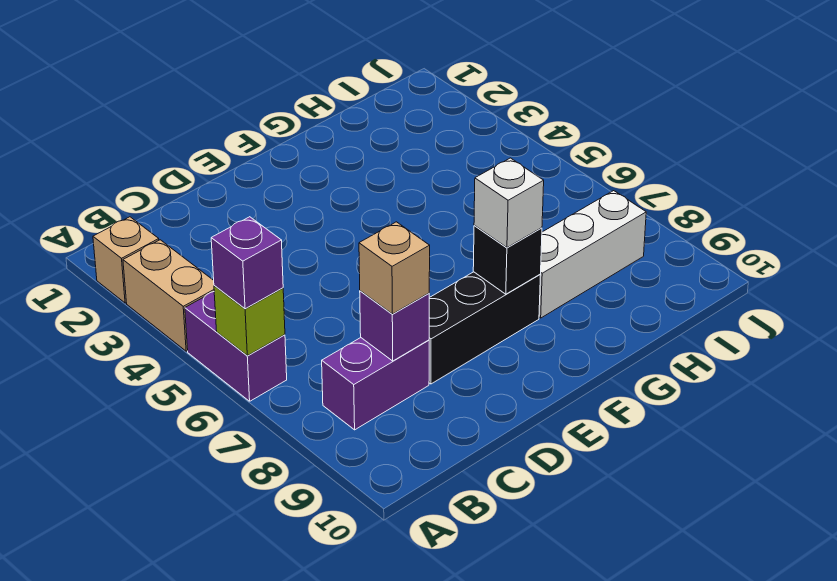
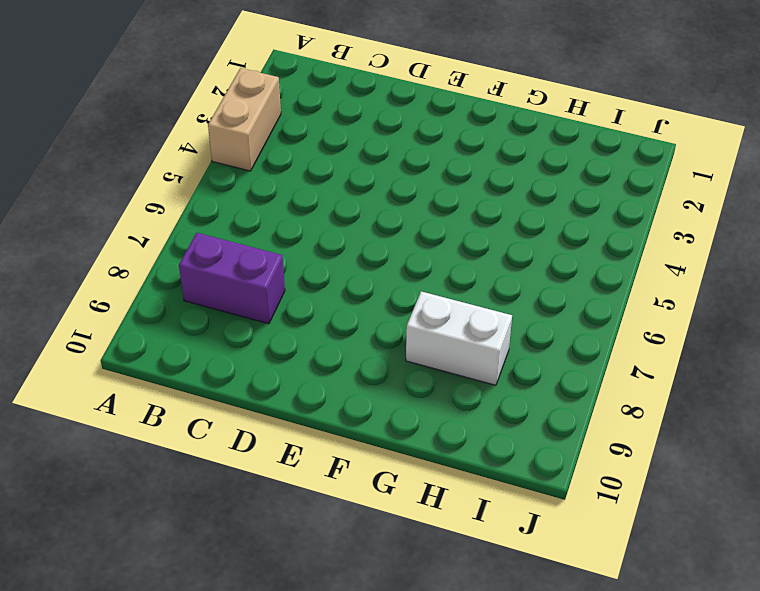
white brick G8:H8 level 1 -> white brick G8:I8 level 1
none -> tan brick A2 level 1
none -> purple brick A5:A6 level 1
none -> black brick D8:F8 level 1

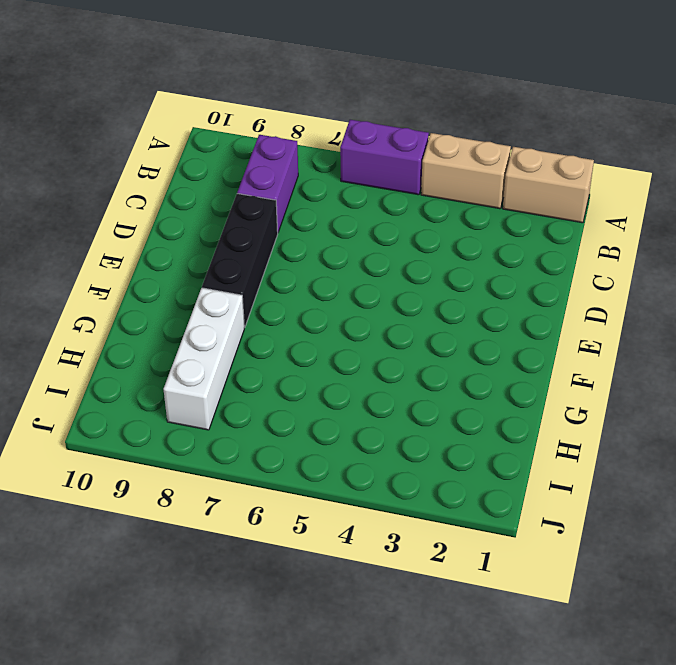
tan brick A1:A2 level 1 -> tan brick A2 level 1
none -> lime brick A6 level 2
none -> purple brick C8 level 2
none -> black brick F8 level 2

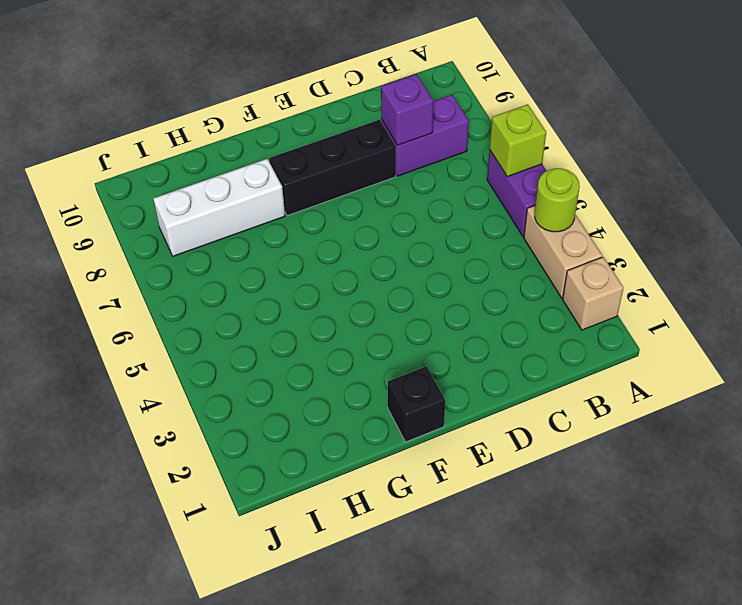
lime round brick A4 level 2 -> none
black brick F1 level 1 -> black brick F8 level 2
none -> purple brick A6 level 3
none -> tan brick C8 level 3
none -> white brick F8 level 3

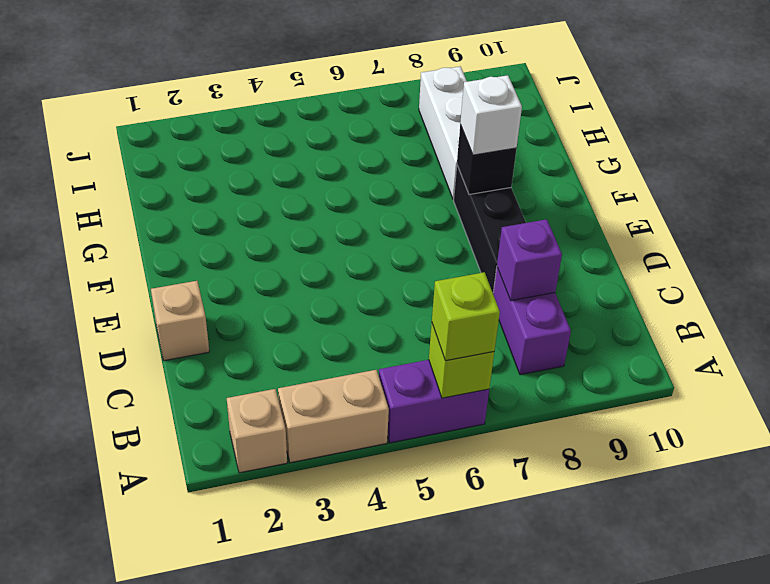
lime brick A6 level 3 -> purple brick A6 level 3
tan brick D1 level 1 -> tan brick C8 level 3

